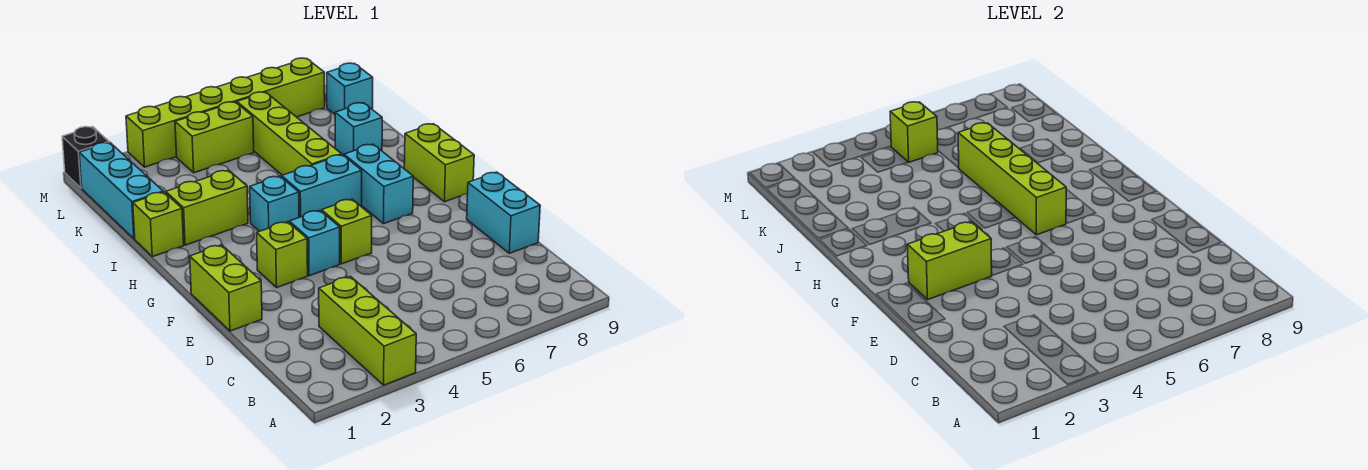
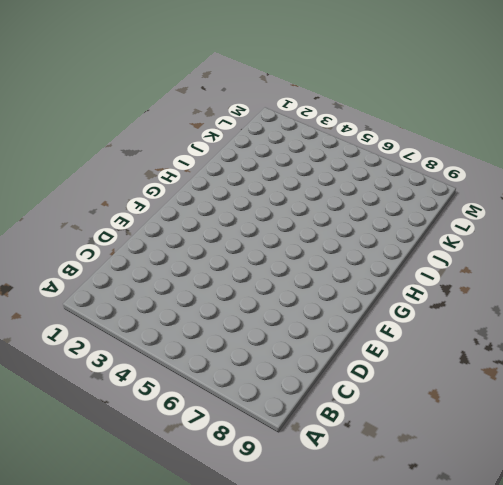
none -> lime brick A3:C3 level 1
none -> cyan brick D9:E9 level 1
none -> lime brick E1:F1 level 1

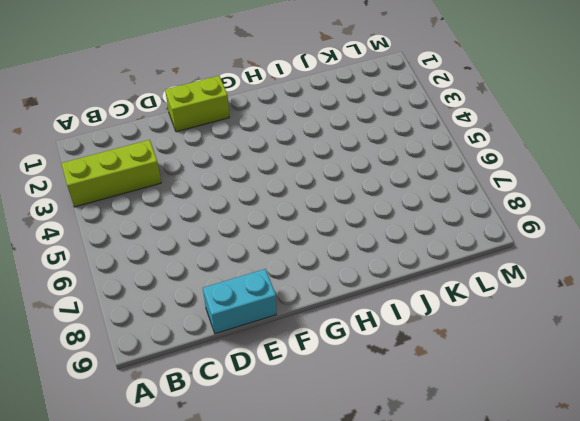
none -> lime brick F3 level 1
none -> cyan brick F4 level 1
none -> lime brick F5 level 1

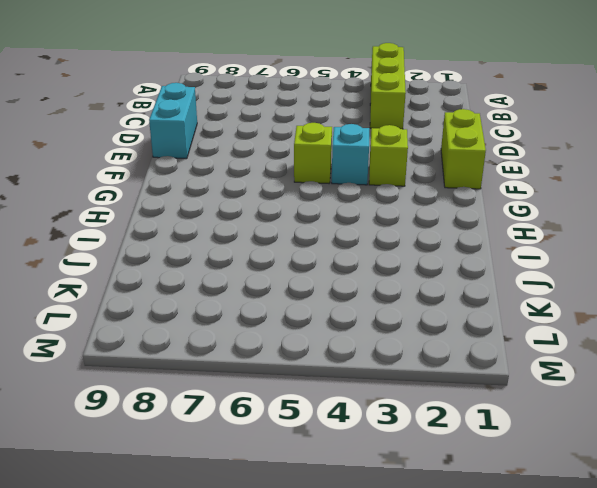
none -> cyan brick G7:H7 level 1
none -> lime brick G9:H9 level 1
none -> cyan brick H4 level 1

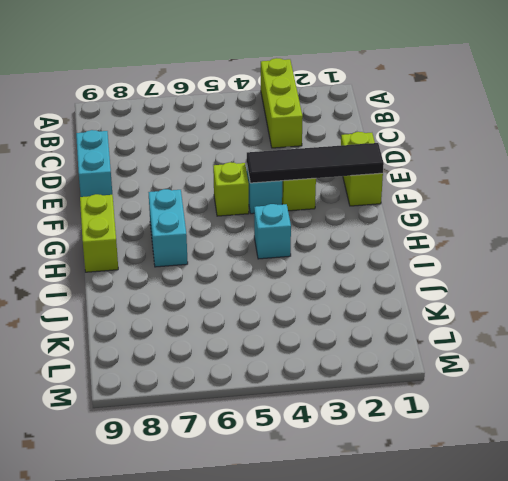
black tile F1:F4 level 2 -> lime brick F2:F3 level 2
none -> cyan brick H5:H6 level 1
none -> lime brick I1 level 1
none -> lime brick I2:I3 level 1

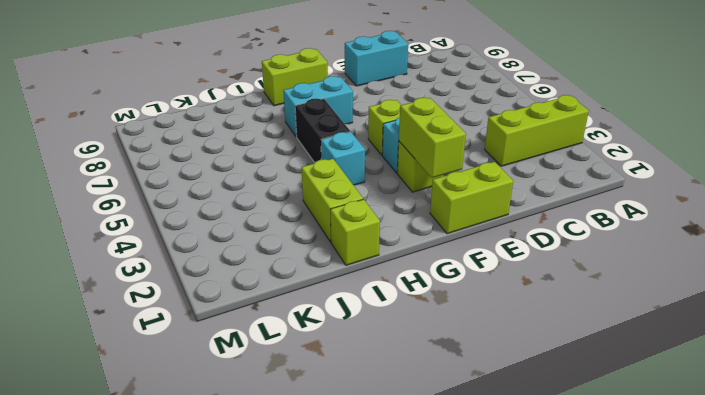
black brick H5:H6 level 1 -> cyan brick H5:H6 level 1
none -> lime brick I6:L6 level 1
none -> cyan brick J1:L1 level 1
none -> cyan brick J8 level 1

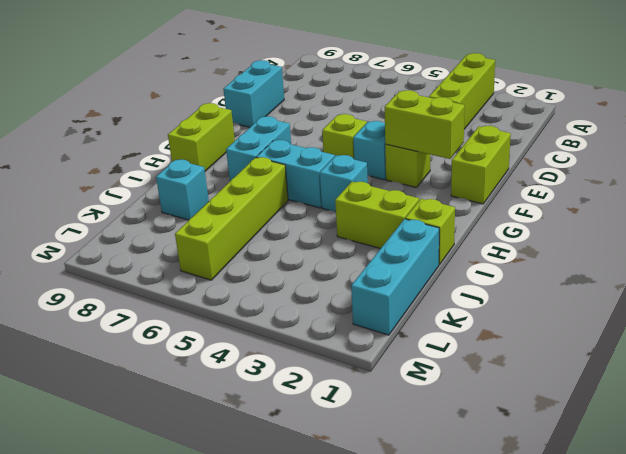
none -> lime brick L4:L5 level 1
none -> cyan brick L9 level 1
none -> black brick M1 level 1

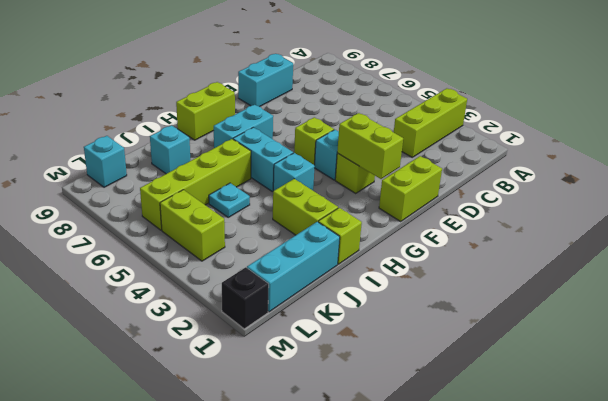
cyan plate J5 level 1 -> none
none -> lime brick M3:M8 level 1
none -> lime brick G6:J6 level 2
none -> lime brick L5 level 2

